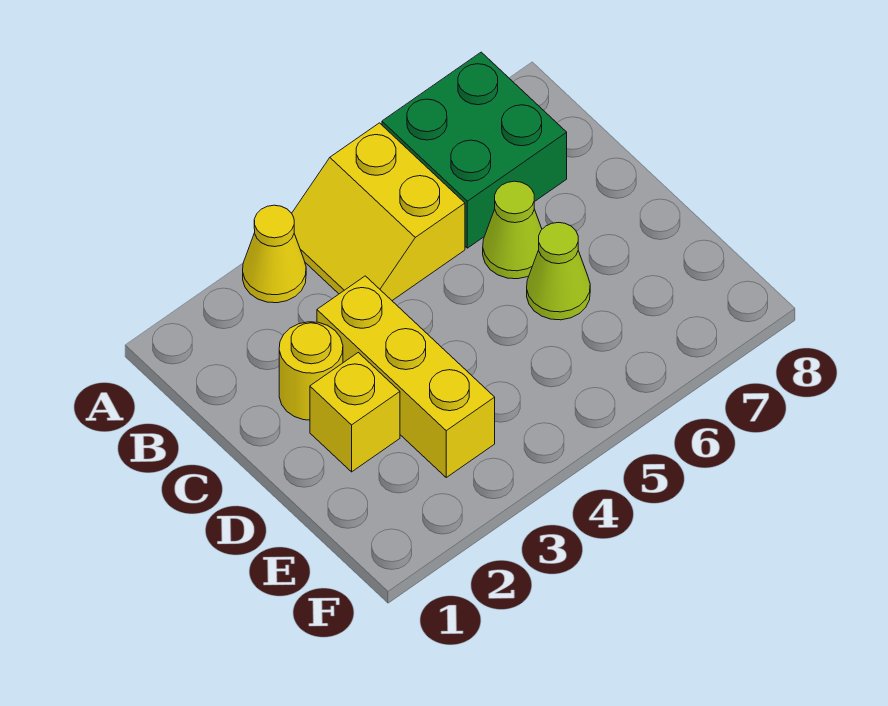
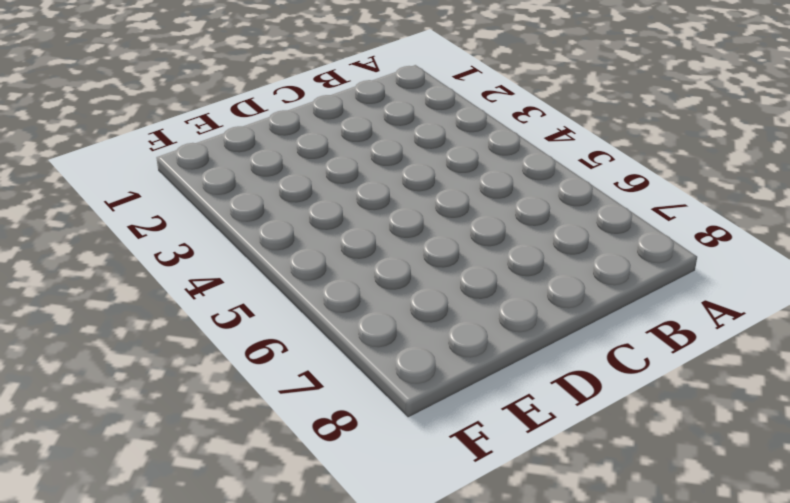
none -> yellow cone A3 level 1
none -> yellow slope A4:B5 level 1 top 5

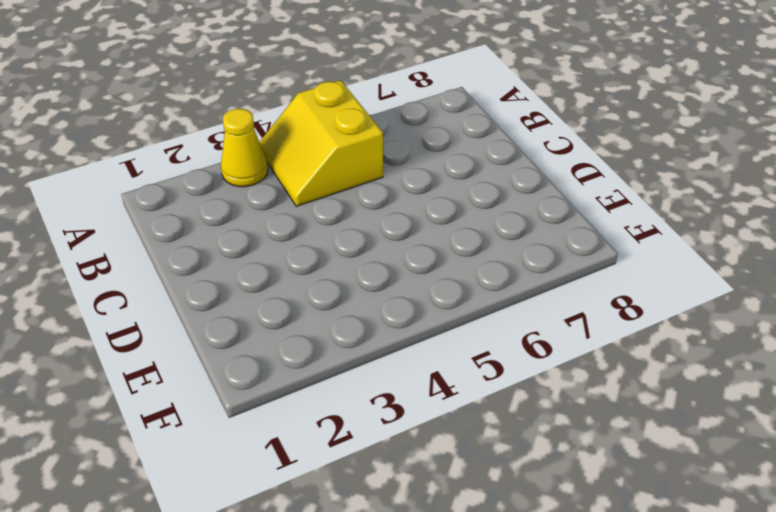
none -> green brick A6:B7 level 1
none -> yellow round brick C2 level 1

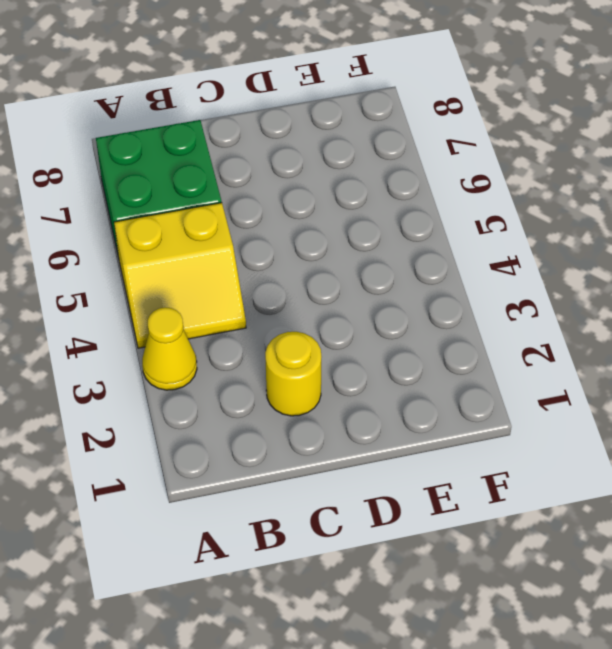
none -> yellow brick C3:E3 level 1
none -> lime cone C6 level 1

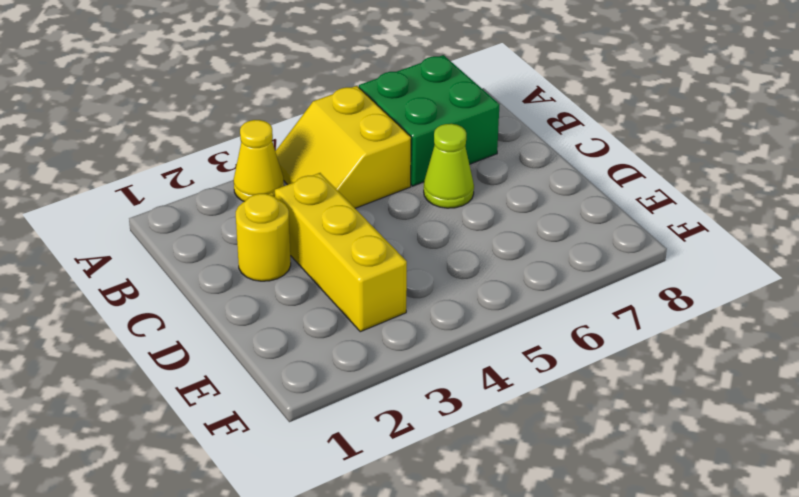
none -> yellow brick D2 level 1
none -> lime cone D6 level 1

